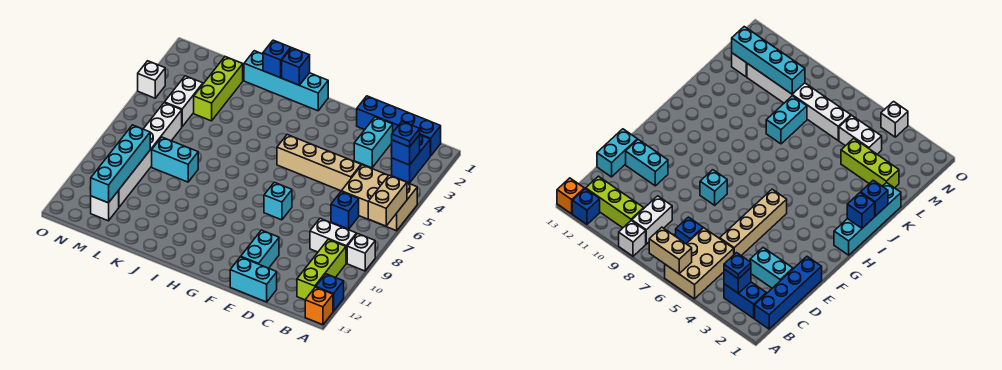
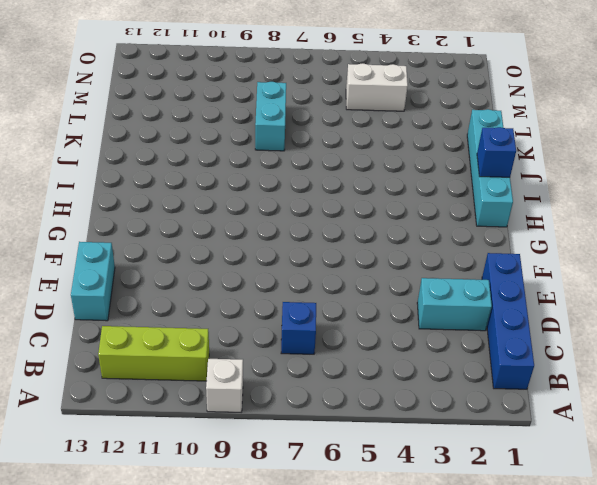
none -> tan brick A5:C6 level 1
none -> blue brick A12 level 1
none -> orange brick A13 level 1

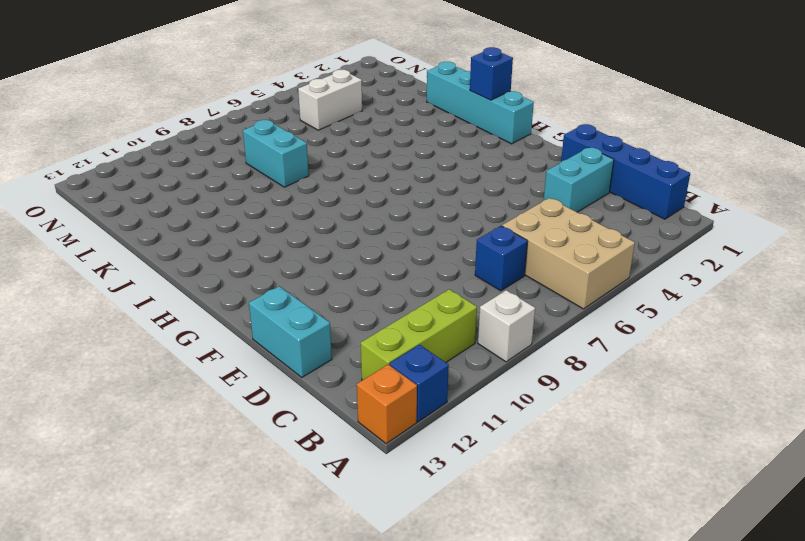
none -> blue brick B2:B3 level 1
none -> white brick B9:C9 level 1
none -> tan brick D5:G5 level 1

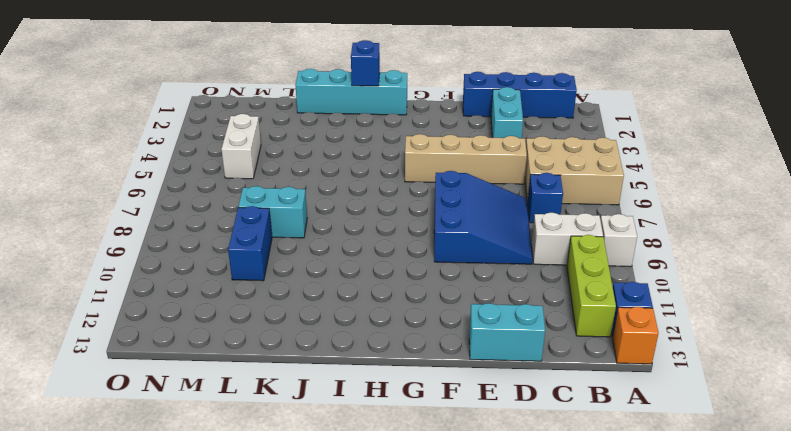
blue slope D7:F9 level 1 top F -> cyan brick F8 level 1
blue brick L9:L10 level 1 -> blue brick B2:B3 level 1
none -> cyan brick E11:E12 level 1
none -> lime brick L2:L4 level 1
none -> white brick M6:M11 level 1

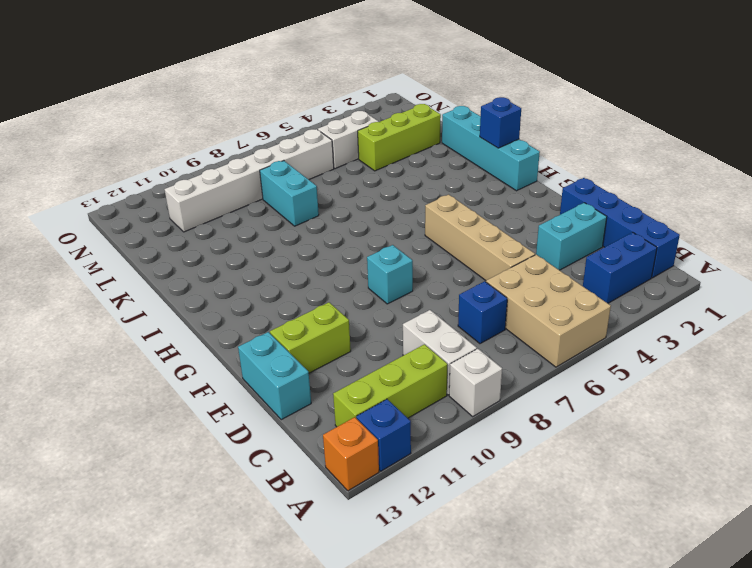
lime brick E11:E12 level 1 -> cyan brick E11:E12 level 1
none -> white brick M12 level 1
none -> white brick O4 level 1
none -> tan brick A6:A7 level 2

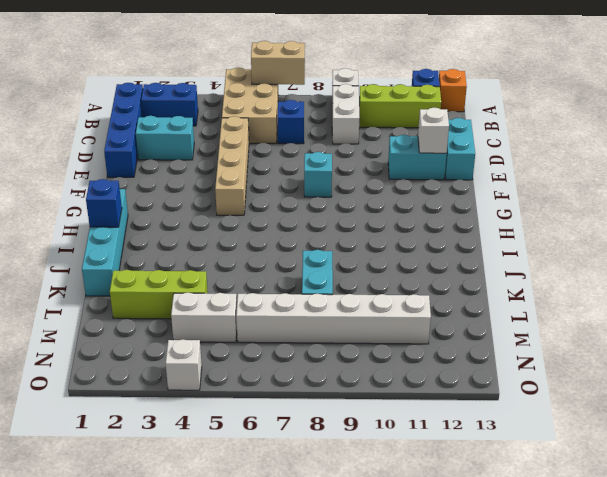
white brick E12 level 2 -> white brick M12 level 1
none -> blue brick B3 level 2
none -> blue brick J1 level 2
none -> cyan brick M9:M12 level 2

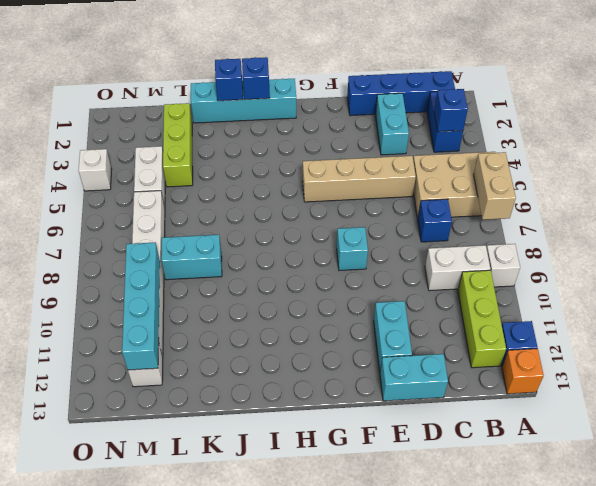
none -> blue plate B3 level 3

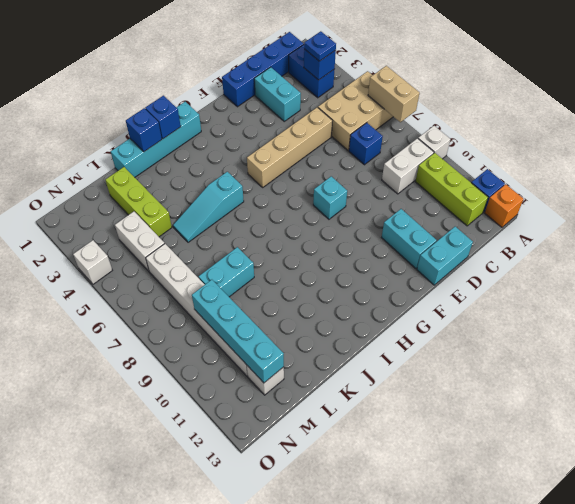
cyan slope I5:K5 level 1 top I -> none

